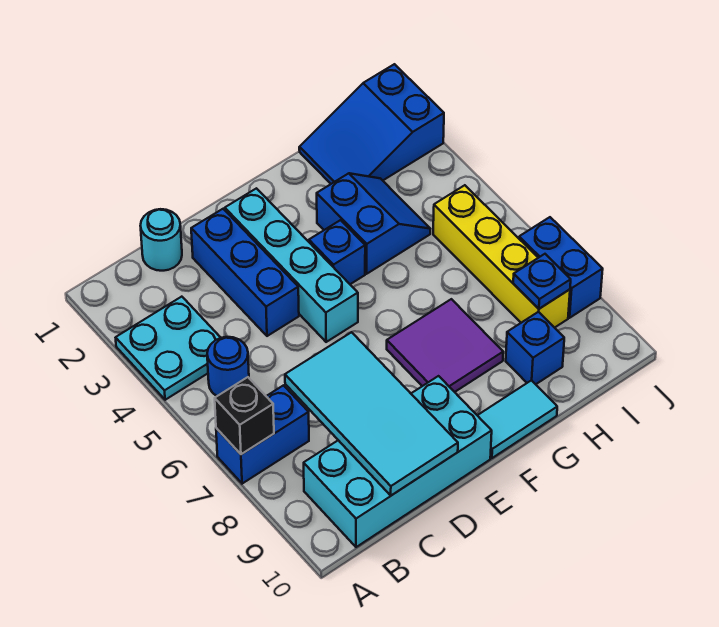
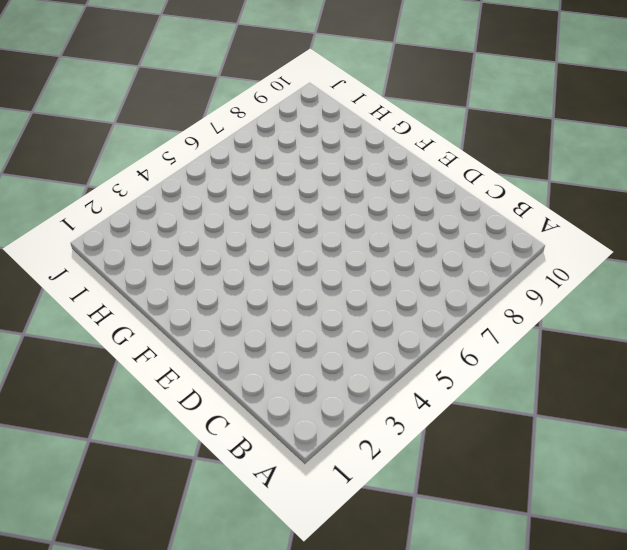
none -> cyan plate A3:B4 level 1
none -> blue brick A7:B7 level 1
none -> blue round brick B5 level 1

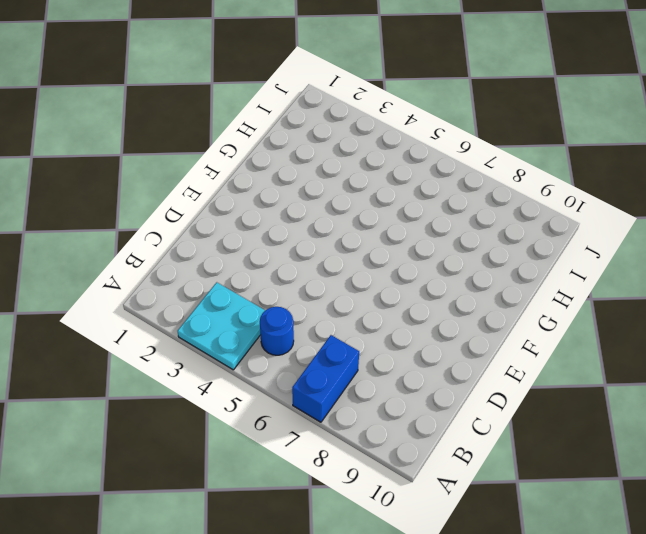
none -> cyan brick B9:E10 level 1
none -> cyan round brick C1 level 1
none -> blue brick D2:D4 level 1

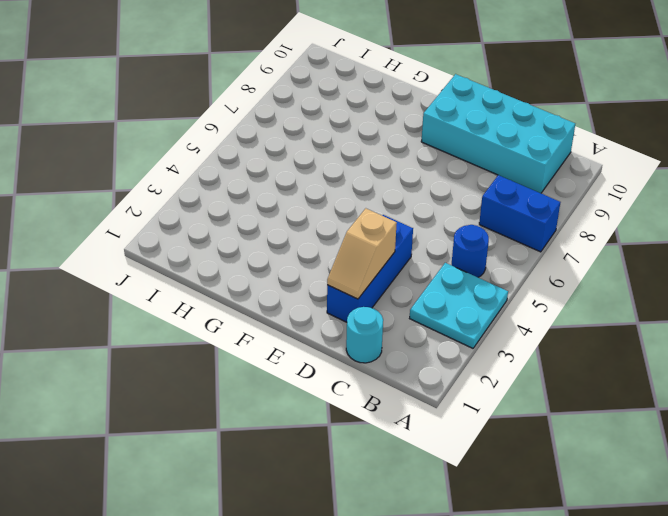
tan slope D2:D3 level 2 top 3 -> none
none -> cyan brick E2:E5 level 1
none -> blue brick F4 level 1
none -> purple tile F7:G8 level 1

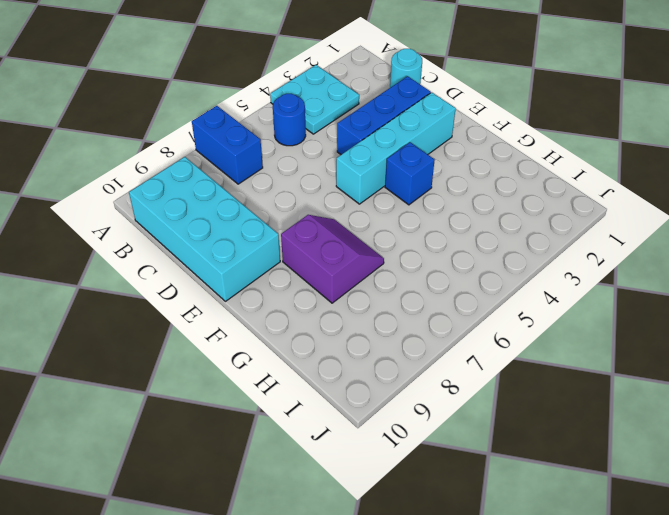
purple slope F7:G8 level 1 top 8 -> purple tile F7:G8 level 1
none -> cyan tile F10:G10 level 1
none -> blue slope G3:H4 level 1 top G
none -> blue slope H1:J2 level 1 top J

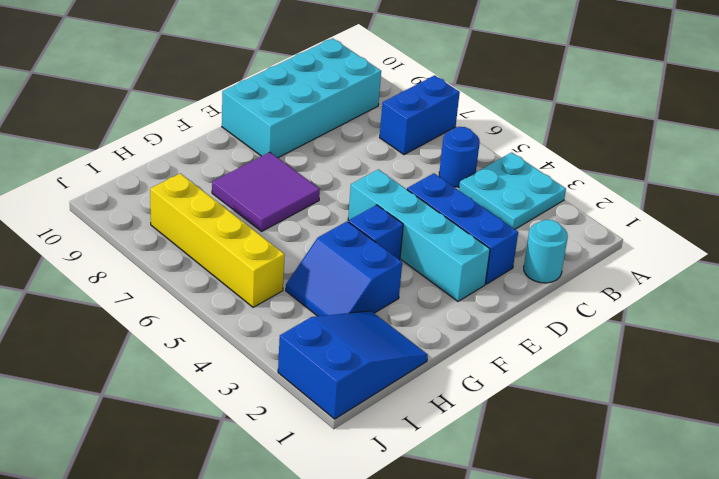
none -> cyan tile F10:G10 level 1
none -> blue brick H9 level 1
none -> blue brick J7:J8 level 1

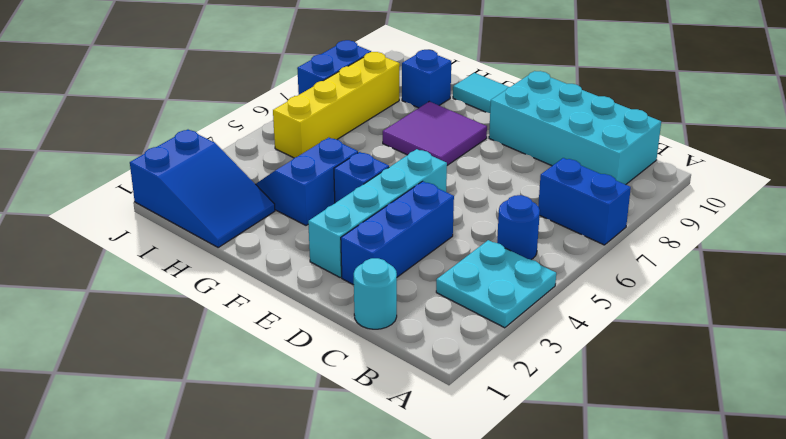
none -> black brick A7 level 2
none -> cyan tile C7:D10 level 2
none -> blue plate I8 level 2

